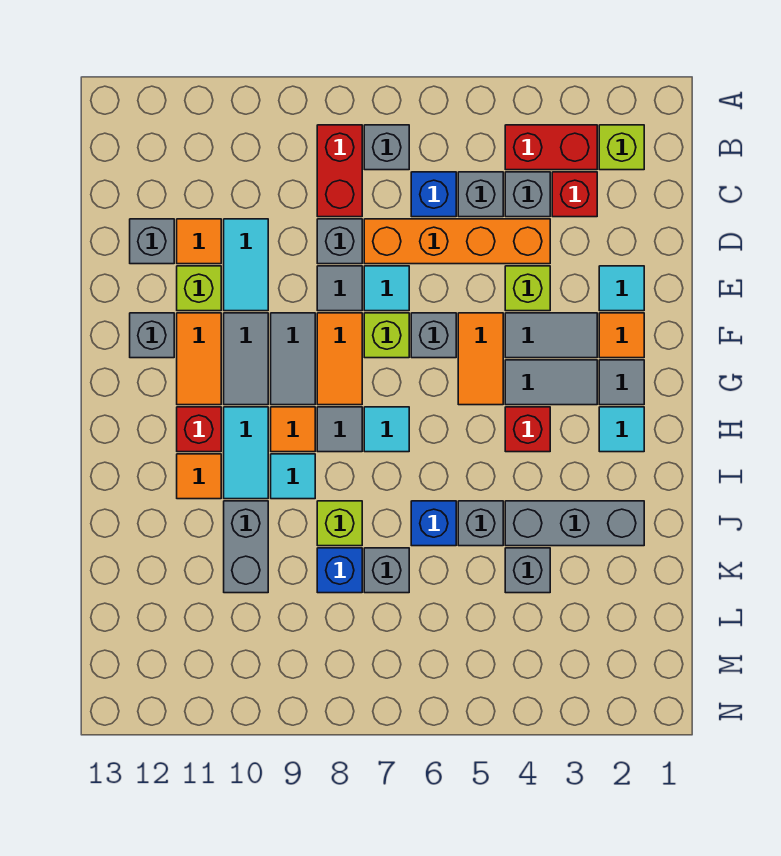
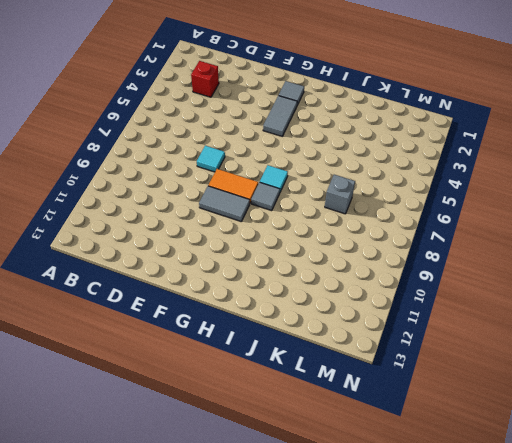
none -> lime brick B2 level 1
none -> red brick B3:B4 level 1
none -> grey brick B7 level 1
none -> red brick B8:C8 level 1

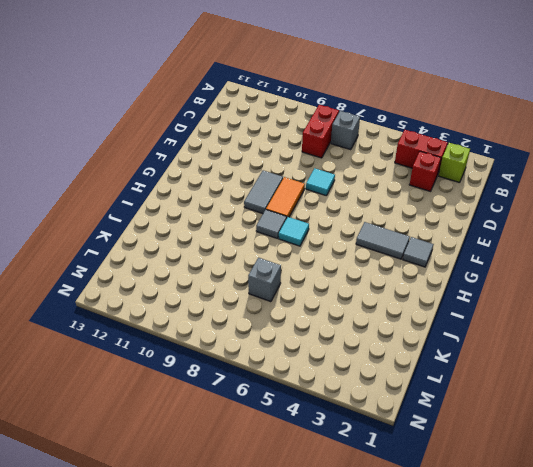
none -> grey brick C4 level 1
none -> grey brick C5 level 1
none -> blue brick C6 level 1
none -> orange brick D4:D7 level 1

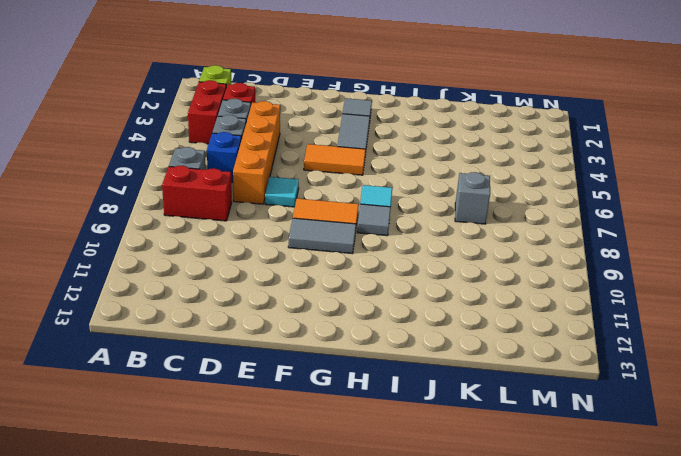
none -> grey brick D8 level 1
none -> cyan tile D10:E10 level 1
none -> orange tile D11 level 1
none -> grey brick D12 level 1

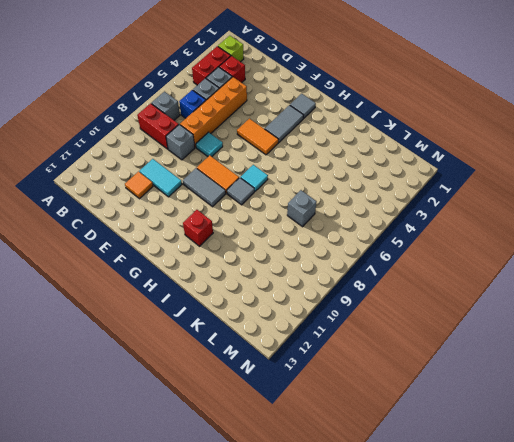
none -> grey brick D12 level 1
none -> cyan tile E2 level 1
none -> lime brick E4 level 1
none -> grey tile E8 level 1

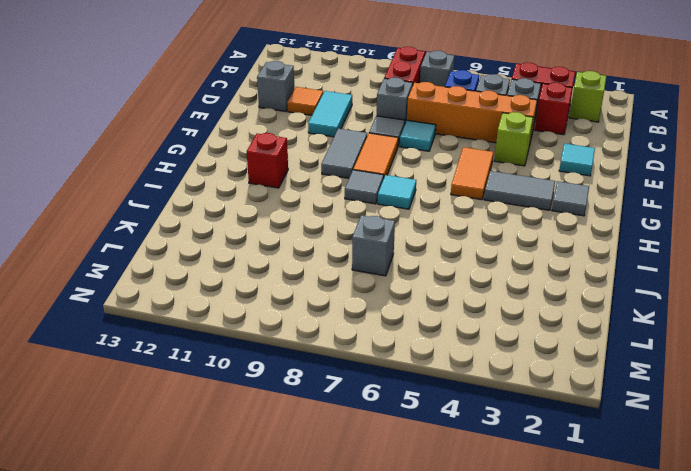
none -> lime brick E11 level 1
none -> orange tile F2 level 1
none -> grey tile F3:F4 level 1
none -> grey brick F6 level 1

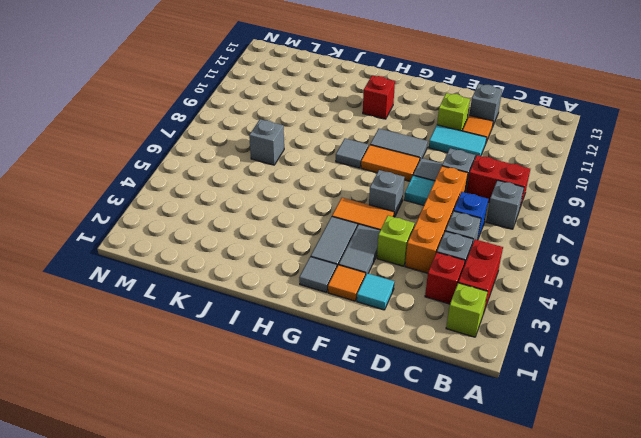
none -> lime brick F7 level 1
none -> grey tile F10:G10 level 1
none -> orange tile F11:G11 level 1
none -> grey brick F12 level 1

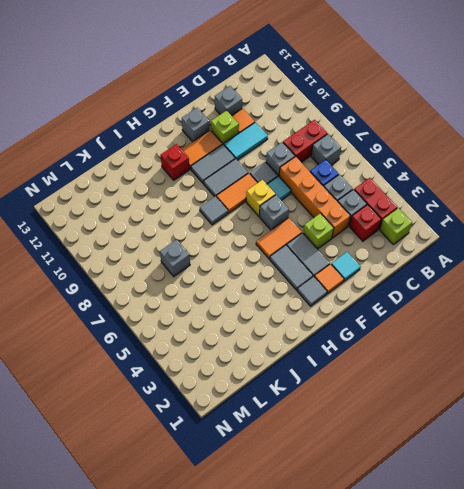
yellow brick F7 level 1 -> lime brick F7 level 1
none -> cyan tile H2 level 1
none -> red brick H4 level 1
none -> cyan tile H7 level 1
none -> orange tile H9 level 1

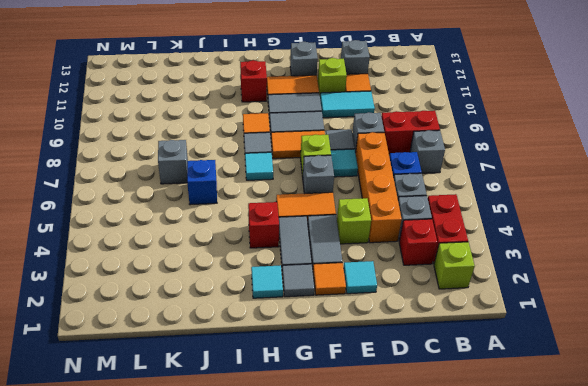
none -> cyan tile H10:I10 level 1
none -> cyan tile I9 level 1
none -> orange tile I11 level 1
none -> grey brick J2:J4 level 1

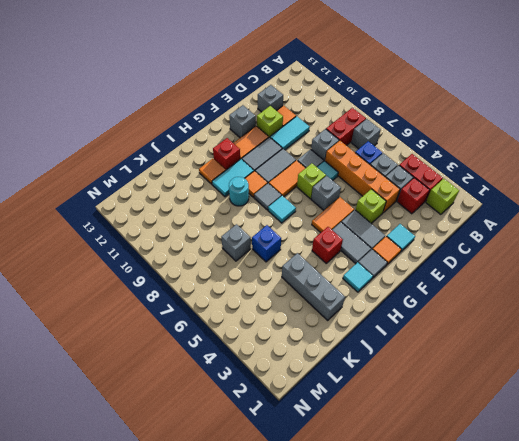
cyan round brick I9 level 1 -> cyan tile I9 level 1
none -> grey brick J5 level 1
none -> lime brick J8 level 1
none -> grey brick J10:K10 level 1
none -> grey brick K4 level 1

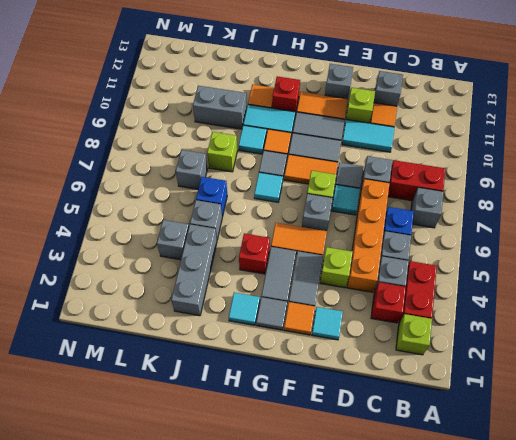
none -> blue brick K8 level 1

